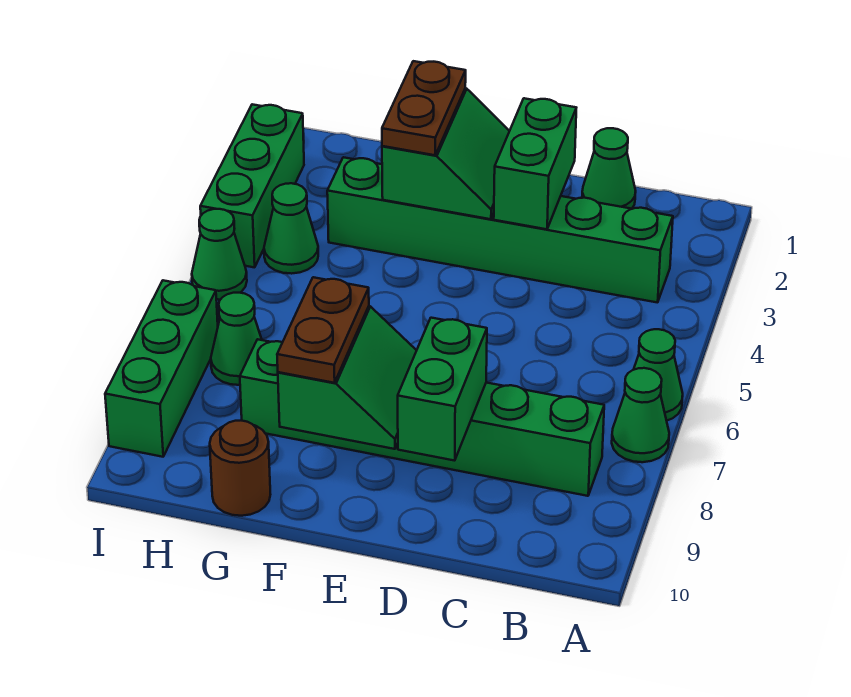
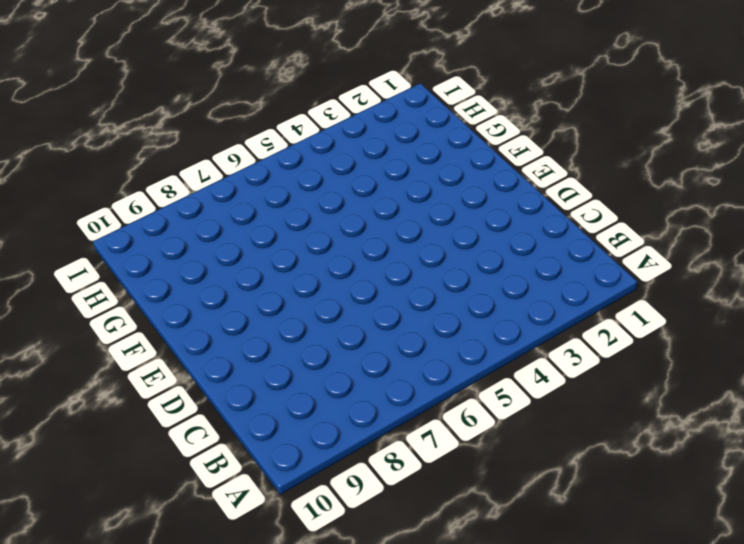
none -> green cone A6 level 1
none -> green cone A7 level 1
none -> green brick B3:G3 level 1

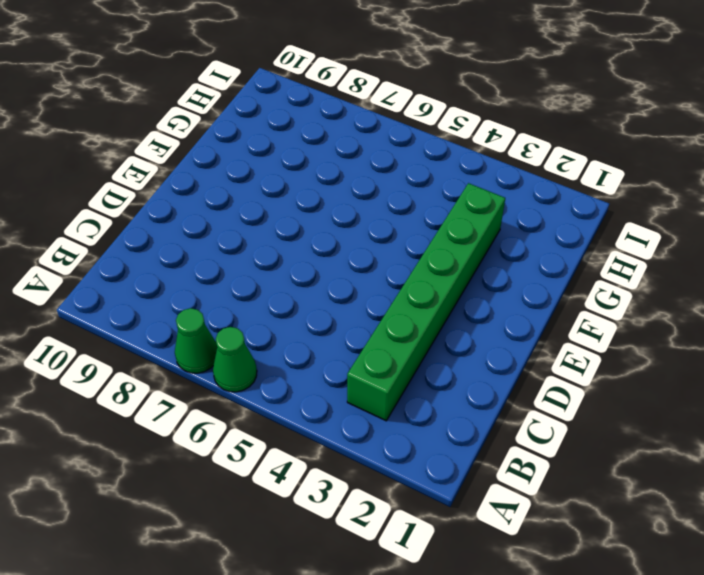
none -> green brick B8:G8 level 1
none -> green cone C1 level 1
none -> brown round brick G10 level 1

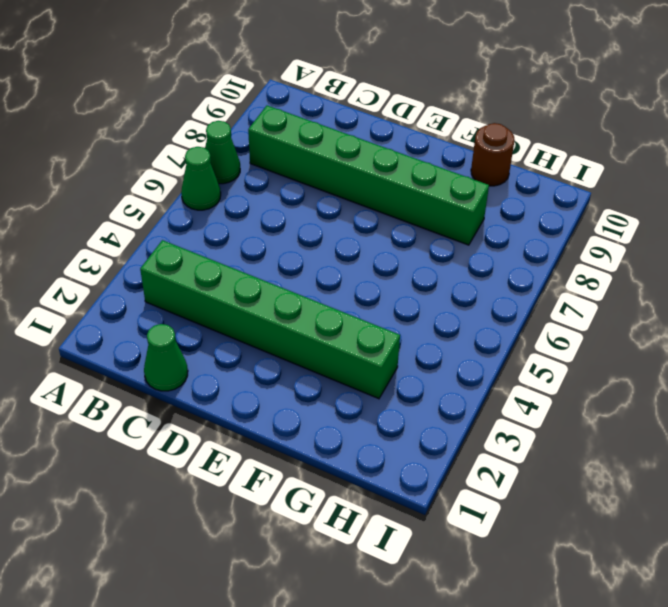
none -> green cone H4 level 1
none -> green cone H7 level 1
none -> green brick I2:I4 level 1

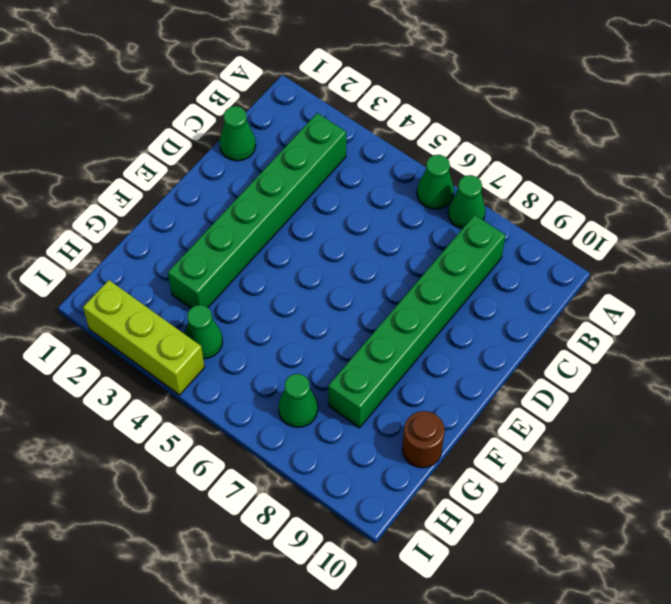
lime brick I2:I4 level 1 -> green brick I2:I4 level 1
none -> green cone I5 level 1
none -> green brick I7:I9 level 1
none -> green brick D2:D3 level 2

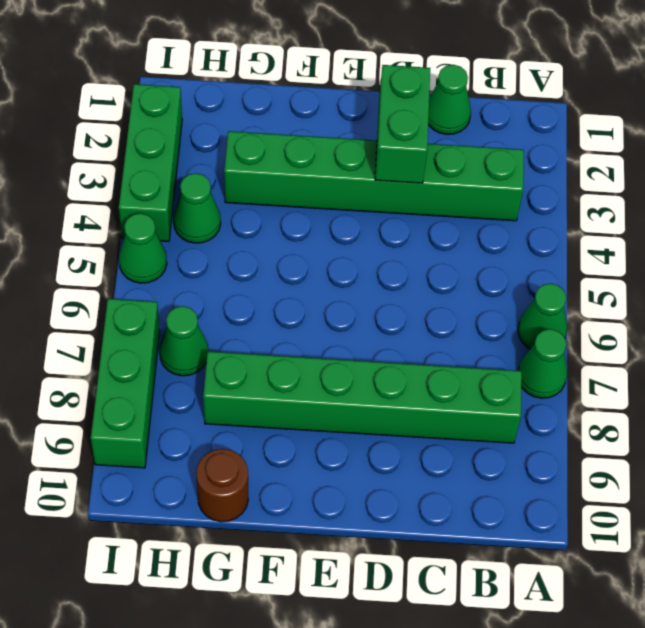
none -> green brick D8:D9 level 2
none -> green slope E2:F3 level 2 top F
none -> green slope E8:F9 level 2 top F

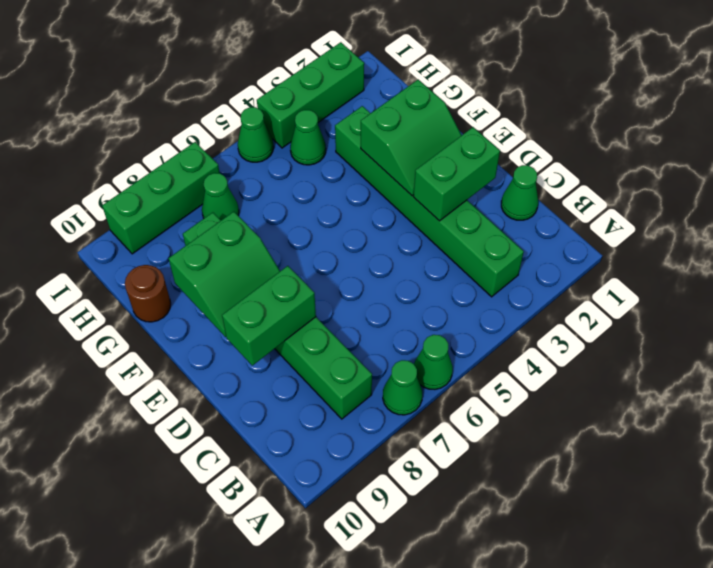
none -> brown plate F2:F3 level 3
none -> brown plate F8:F9 level 3

